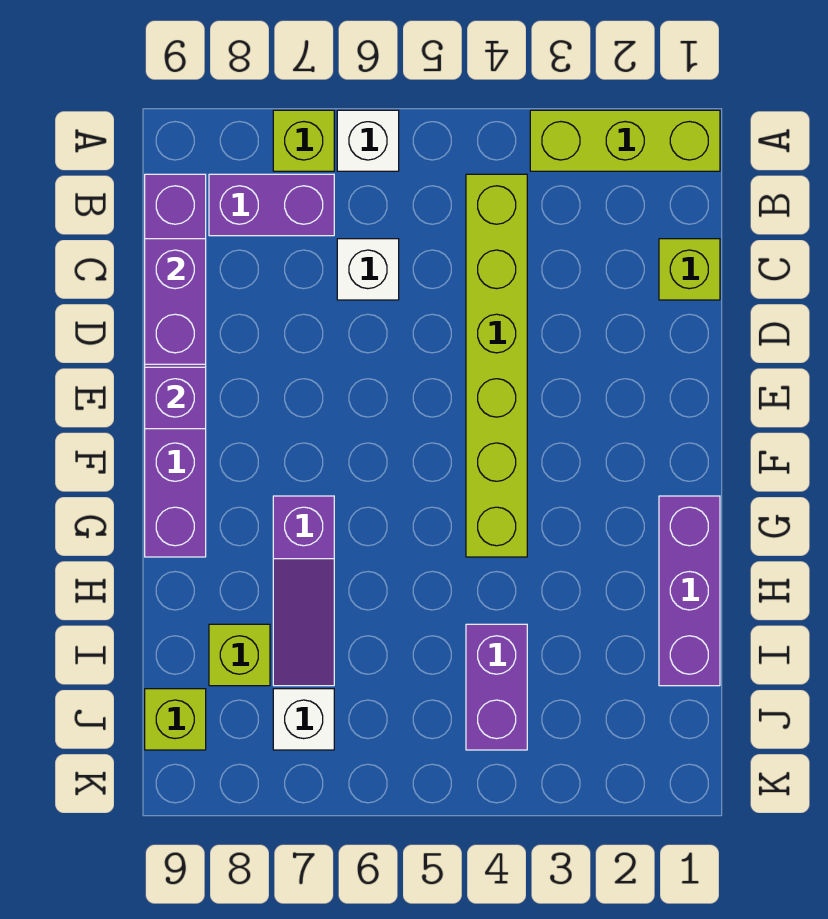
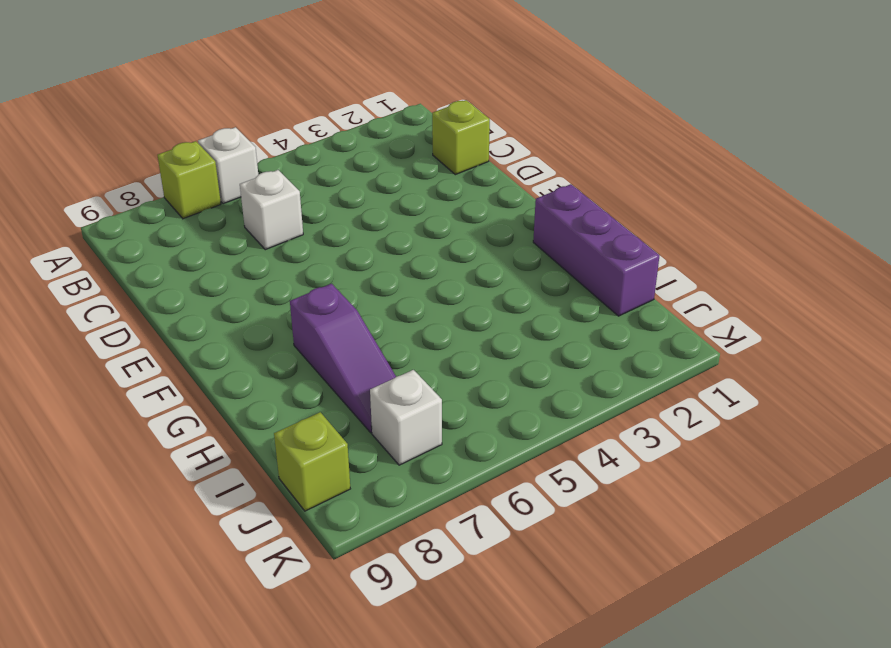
none -> lime brick A1:A3 level 1
none -> lime brick B4:G4 level 1
none -> purple brick B7:B8 level 1

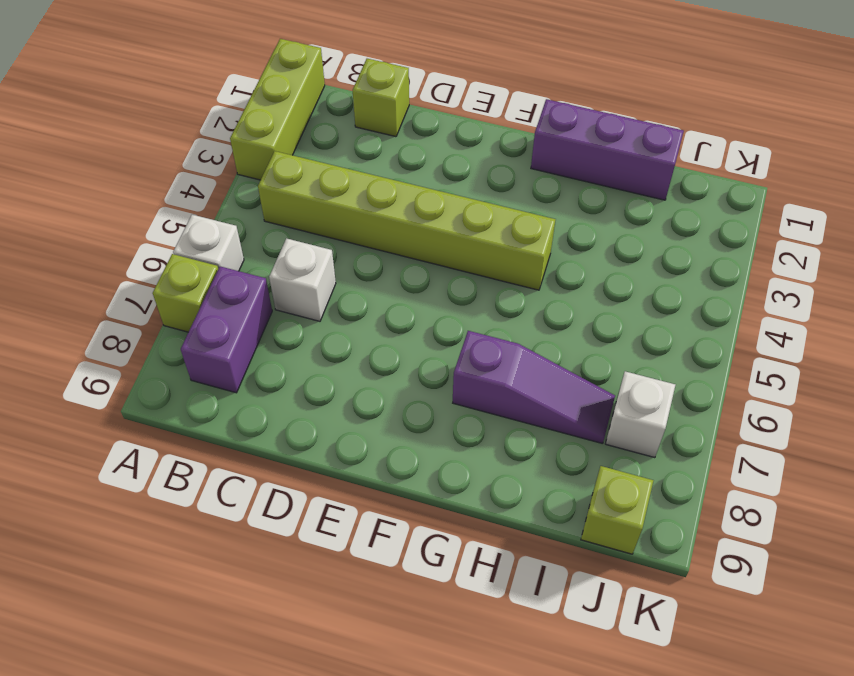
none -> purple brick B9:G9 level 1
none -> purple brick I4:J4 level 1
none -> lime brick I8 level 1

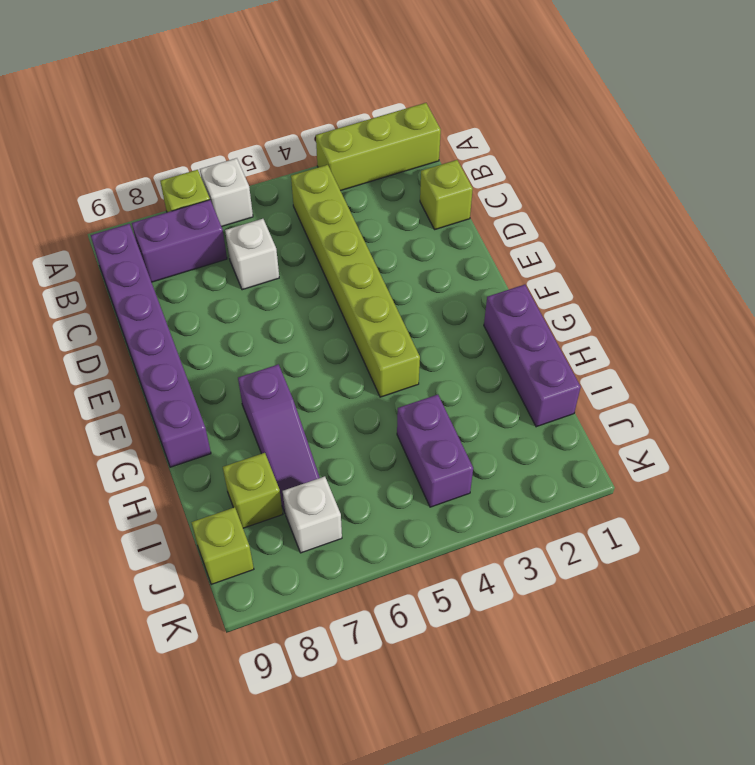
none -> purple brick C9:D9 level 2
none -> purple brick E9 level 2

